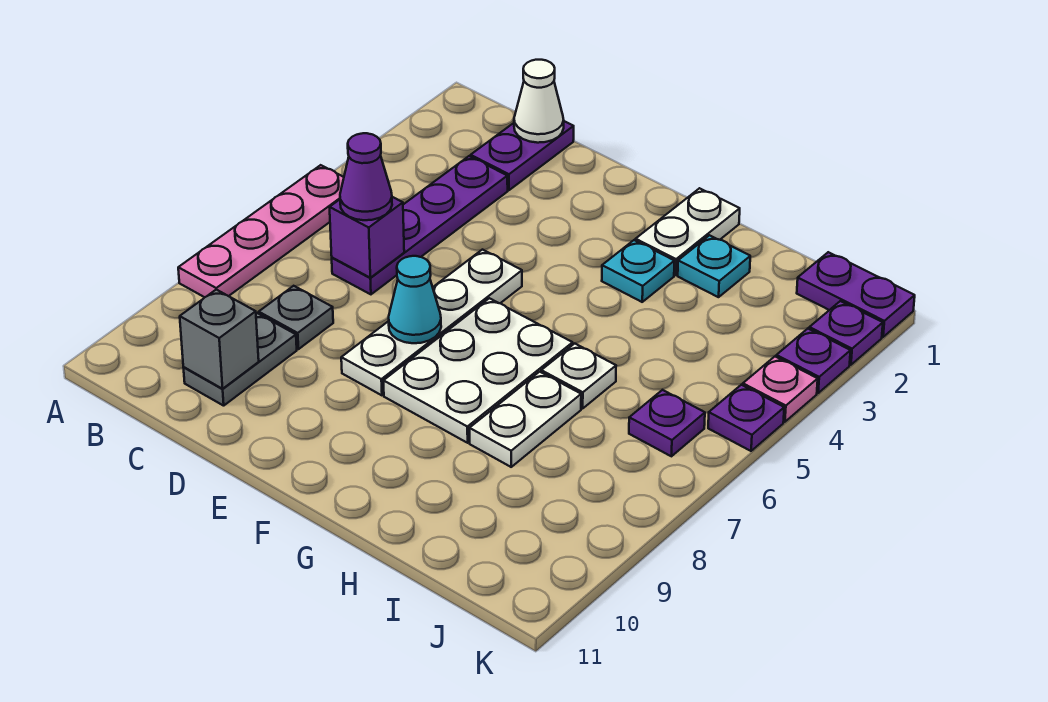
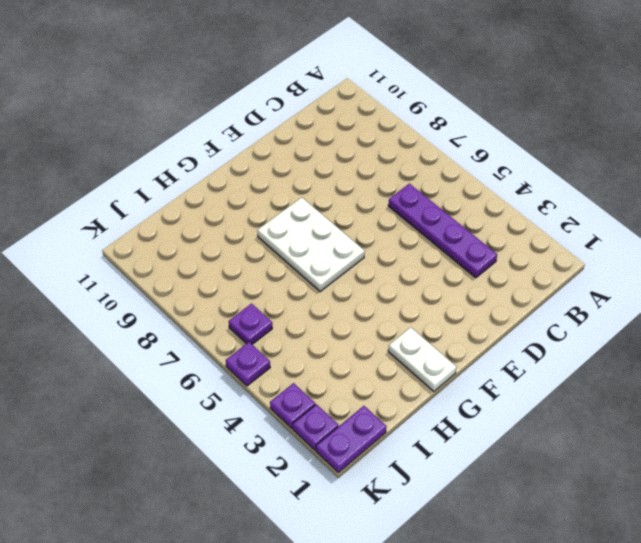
none -> pink plate A5:A8 level 1
none -> purple plate C1:C2 level 1
none -> grey plate C8 level 1

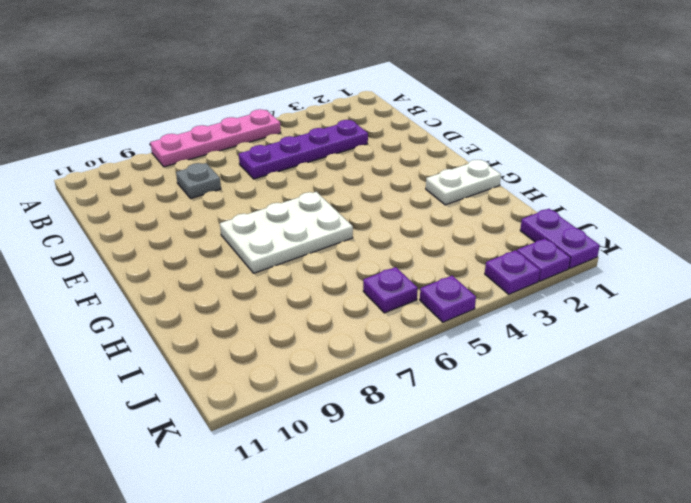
none -> purple plate C1:C2 level 1
none -> grey plate C9:C10 level 1
none -> white plate E5:E8 level 1

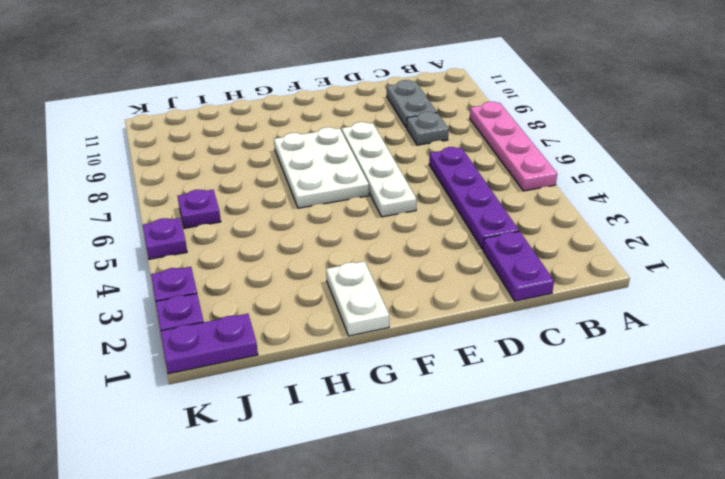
none -> cyan plate G3 level 1
none -> cyan plate H2 level 1
none -> white plate H6 level 1

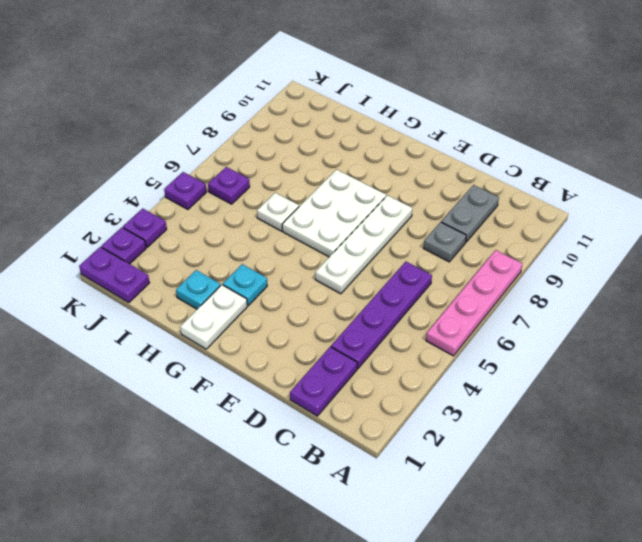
none -> white plate H7:H8 level 1
none -> pink plate K4 level 1
none -> white cone C1 level 2

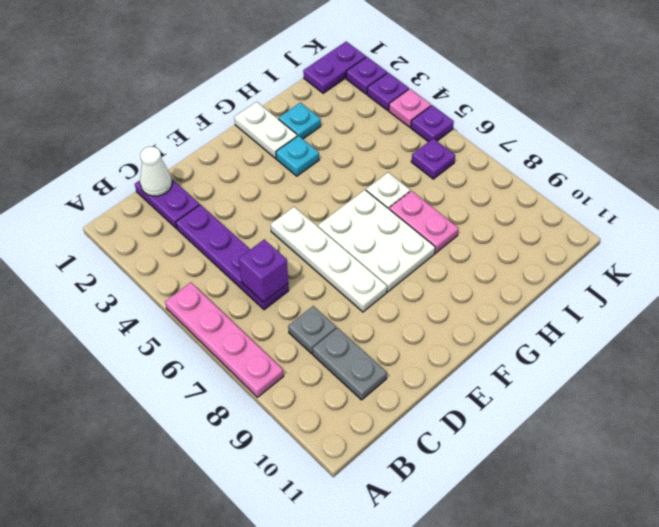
pink plate H7:H8 level 1 -> white plate H7:H8 level 1
none -> grey brick C10 level 2
none -> cyan cone E7 level 2
none -> purple cone C6 level 3

